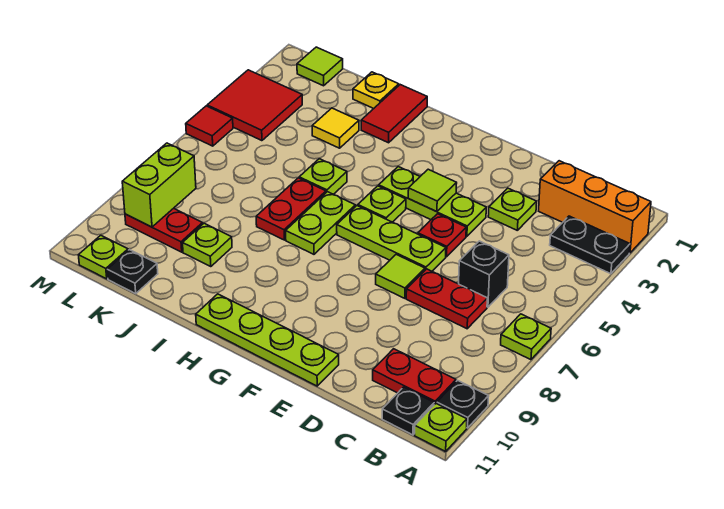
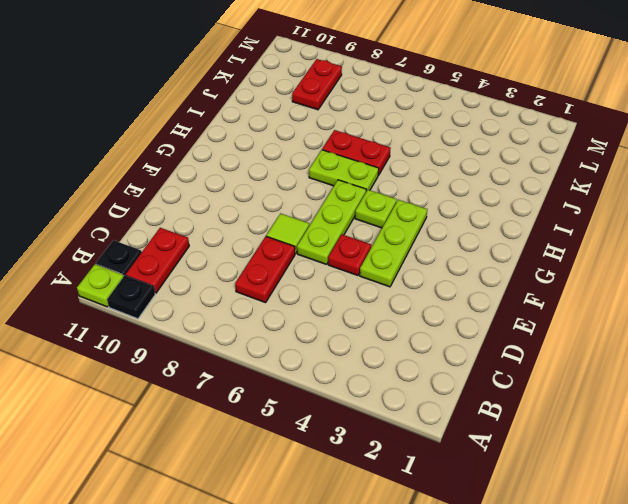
none -> orange brick A2:C2 level 1
none -> black plate A3:B3 level 1
none -> lime plate A7 level 1
none -> black brick C6 level 1

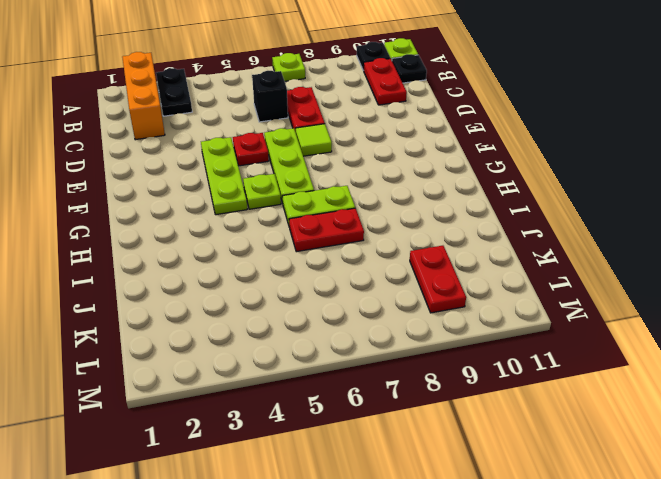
none -> lime plate D3 level 1
none -> lime plate E11:H11 level 1
none -> red tile I1:I2 level 1
none -> lime plate I5 level 1

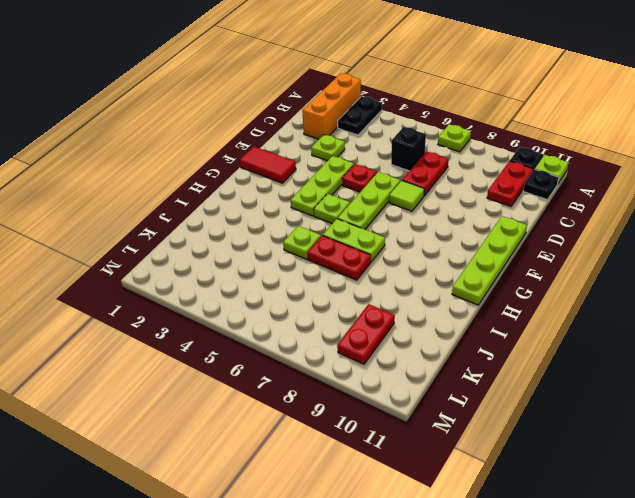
red tile F1:F2 level 1 -> red tile I1:I2 level 1
none -> yellow plate J1 level 1
none -> yellow tile J3 level 1
none -> lime plate J9 level 1
none -> black plate K11 level 1

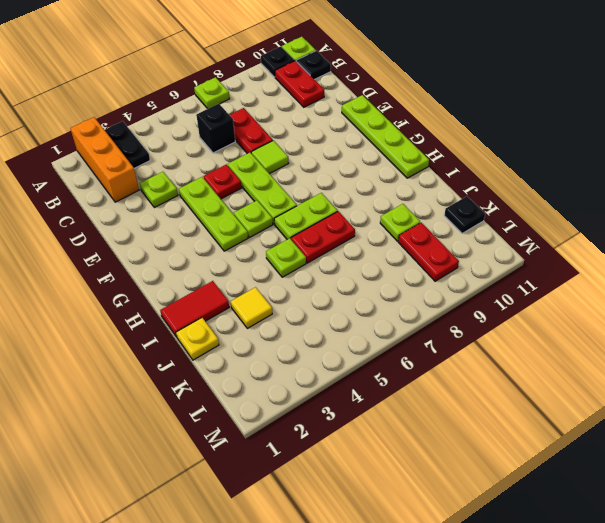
none -> lime tile L1 level 1
none -> red tile L3:M4 level 1
none -> lime plate L11 level 1
none -> red tile M5 level 1

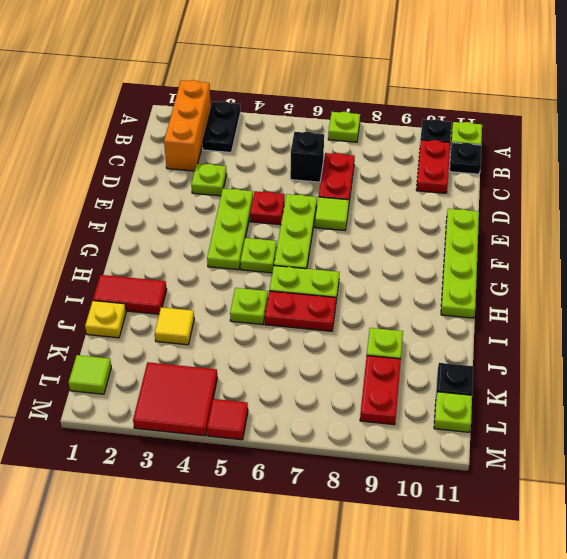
none -> lime tile F4 level 2
none -> lime brick L8:L9 level 2

